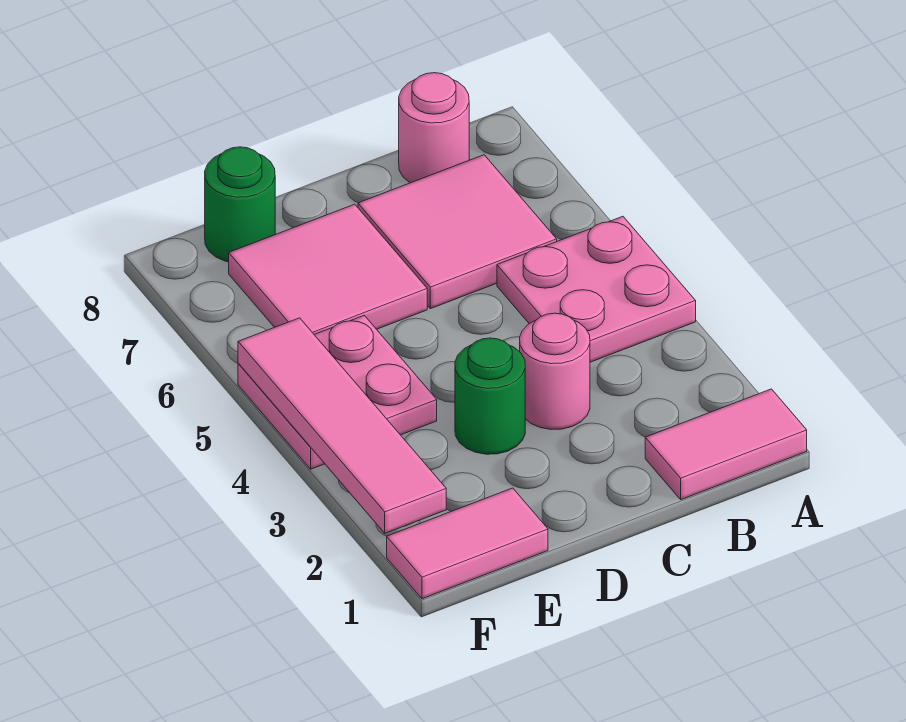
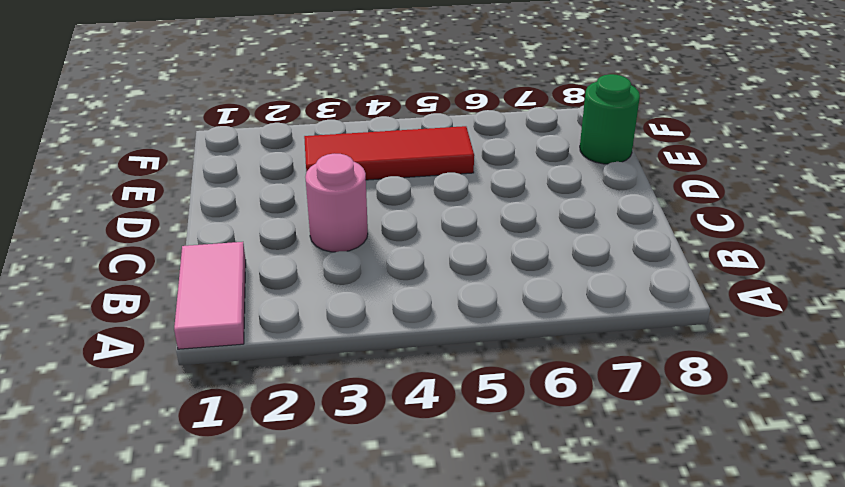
red tile E3:E5 level 1 -> pink plate E4:F5 level 1
none -> pink plate A4:B5 level 1
none -> pink tile B6:C7 level 1

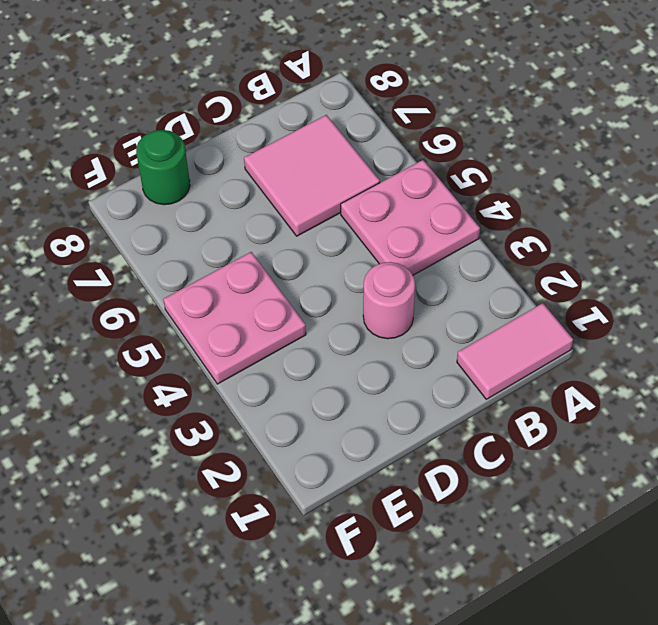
none -> pink round brick B8 level 1
none -> green round brick D3 level 1

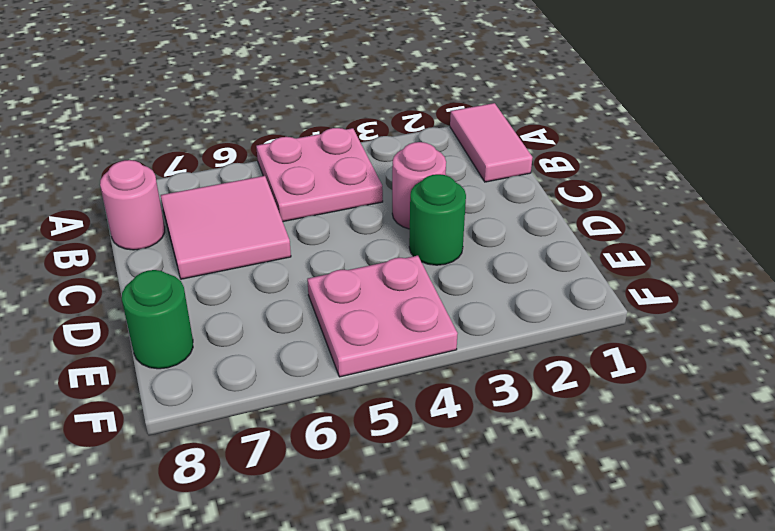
none -> pink tile D6:E7 level 1
none -> pink tile E1:F1 level 1

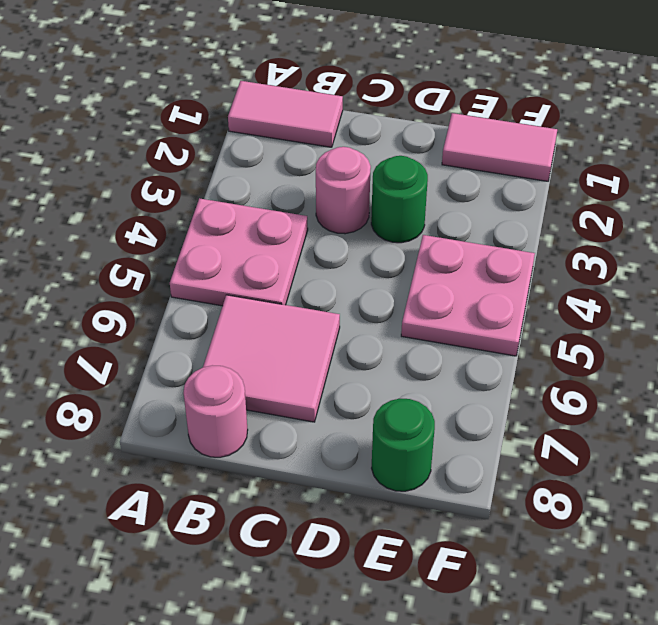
none -> pink tile D6:E7 level 1
none -> pink tile F2:F5 level 2

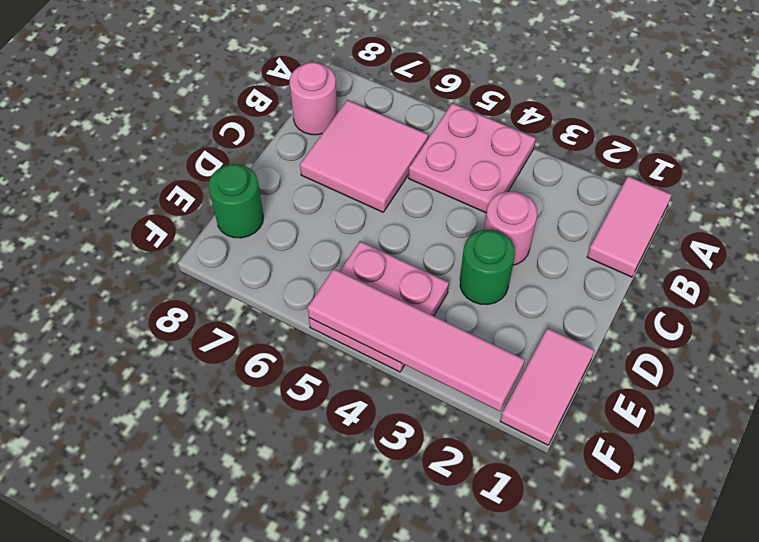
none -> pink tile D6:E7 level 1

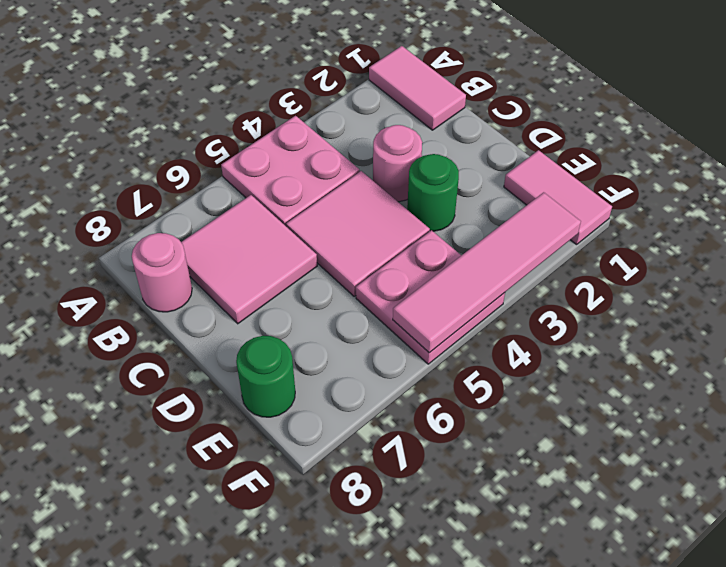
pink tile C4:D5 level 1 -> pink tile D6:E7 level 1

